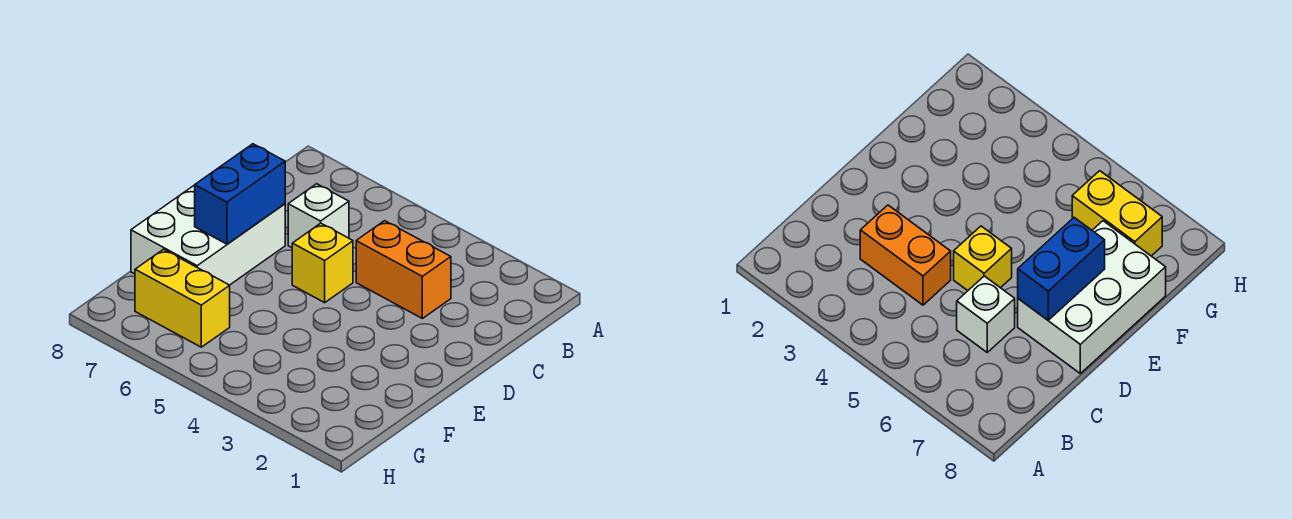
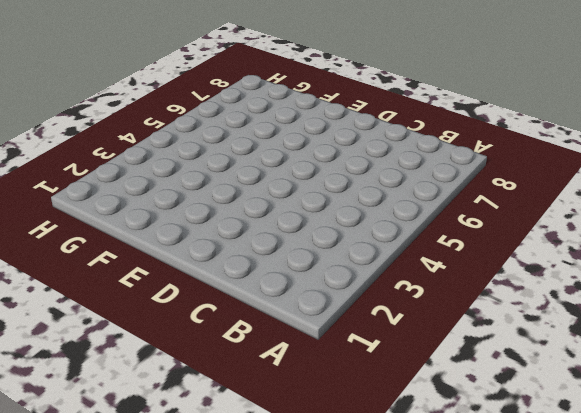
none -> orange brick C3:C4 level 1
none -> white brick C6 level 1

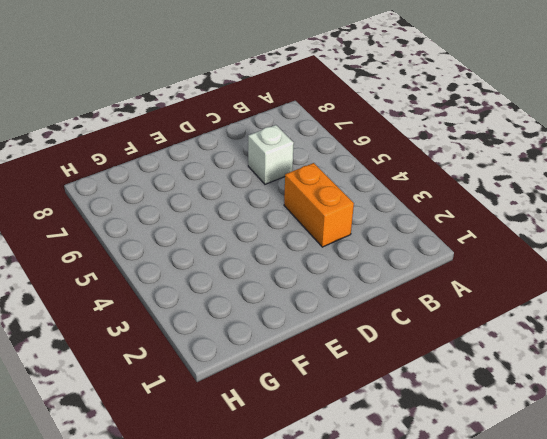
none -> yellow brick D5 level 1
none -> white brick D7:F8 level 1

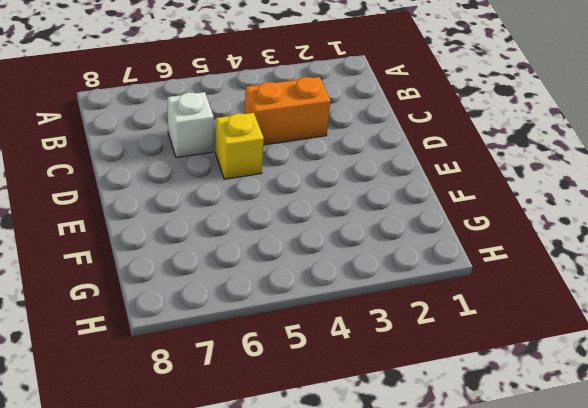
none -> white brick D7:F8 level 1
none -> yellow brick G6:G7 level 1

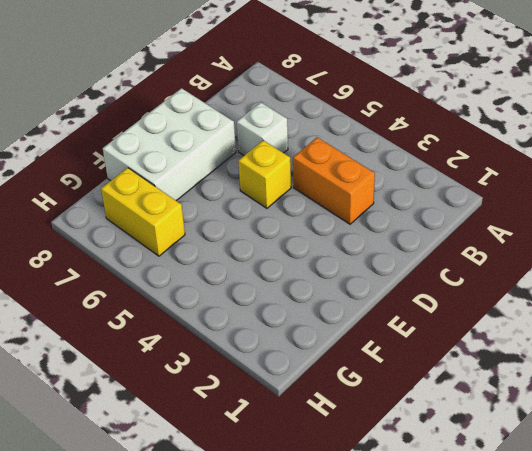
none -> blue brick D7:E7 level 2

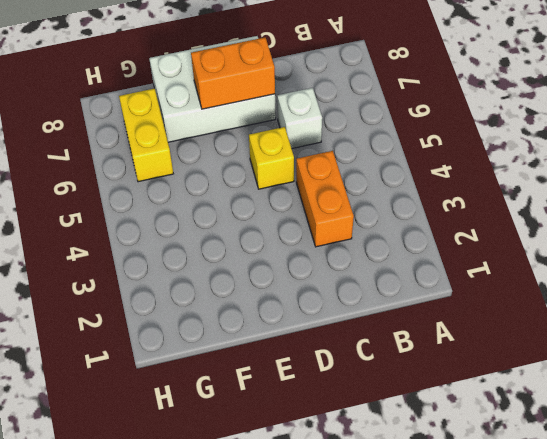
orange brick D7:E7 level 2 -> blue brick D7:E7 level 2

